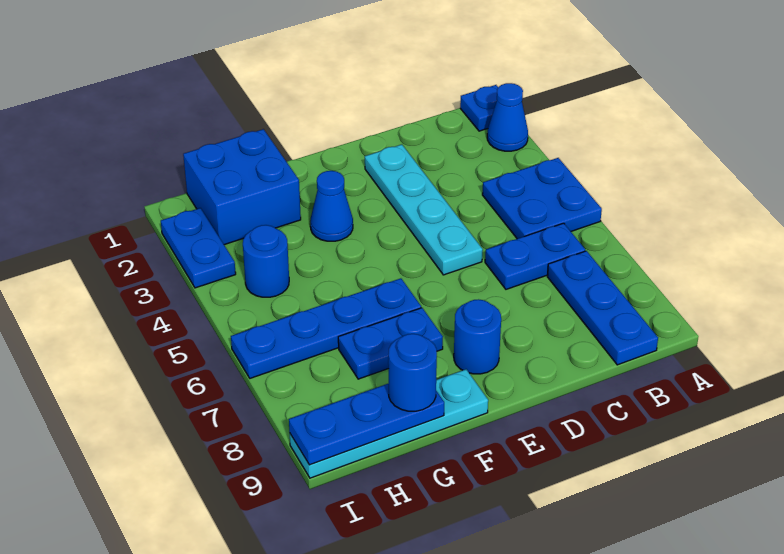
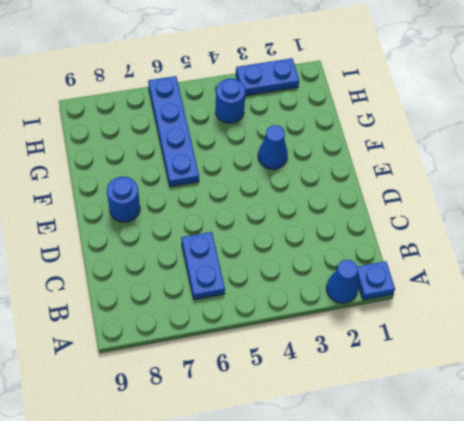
none -> blue plate A4:B5 level 1
none -> blue plate B7:B9 level 1
none -> cyan plate D2:D5 level 1

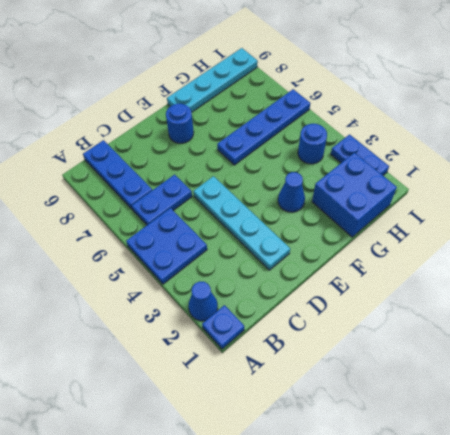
none -> blue plate F7:G7 level 1
none -> blue plate G9:I9 level 2
none -> blue round brick G9 level 3

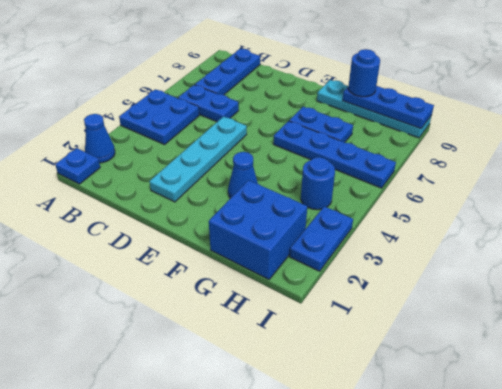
none -> blue round brick E8 level 1

